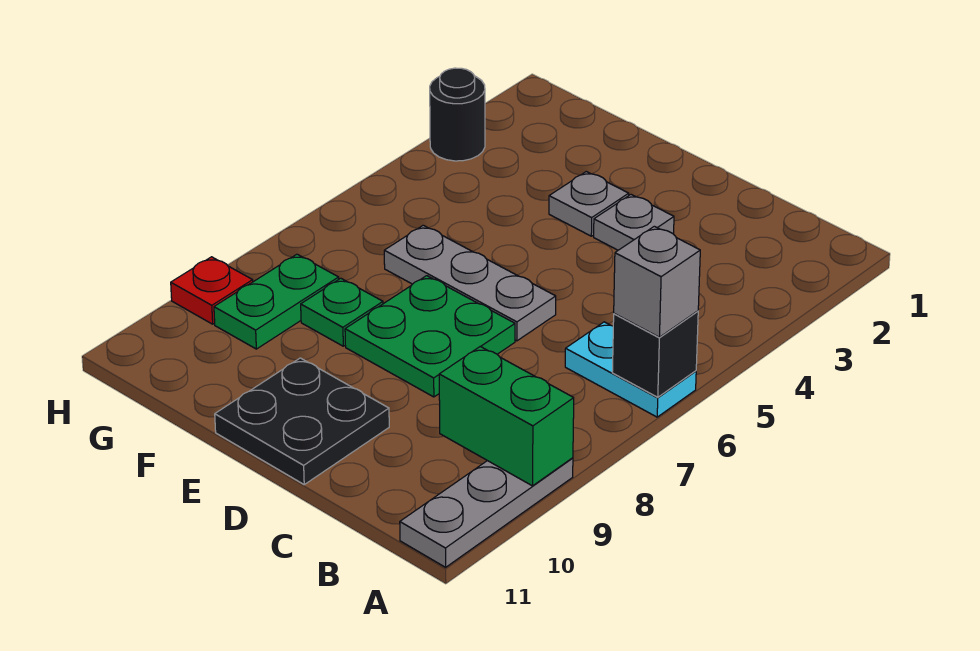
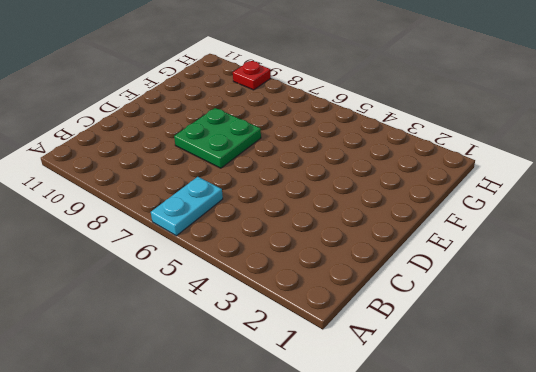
none -> grey plate A9:A11 level 1
none -> grey plate D3 level 1
none -> grey plate D6:F6 level 1

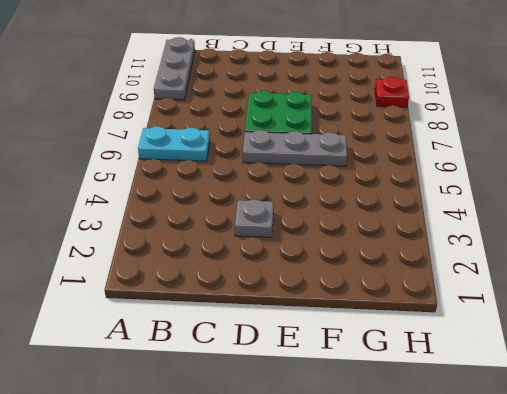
none -> black plate D10:E11 level 1
none -> grey plate E3 level 1
none -> green plate F8 level 1

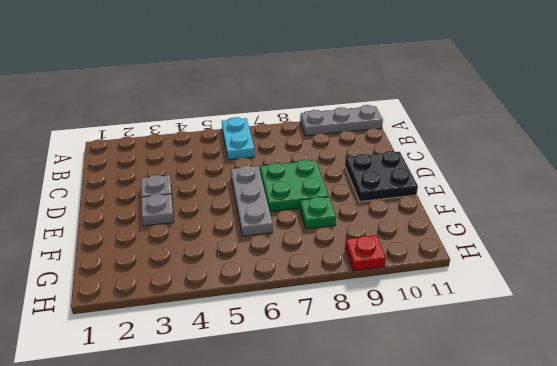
none -> green plate G8:G9 level 1
none -> black round brick H3 level 1
none -> black brick A6 level 2

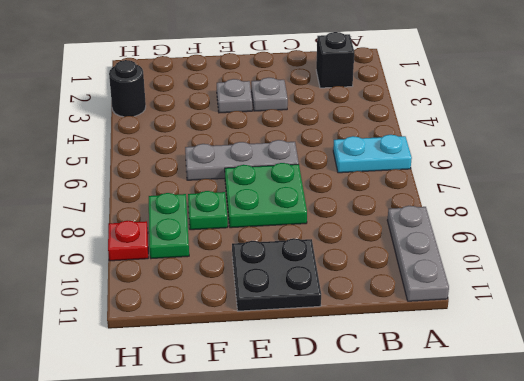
black brick B2 level 1 -> black brick A6 level 2
none -> green brick A9:B9 level 2
none -> grey brick A6 level 3

